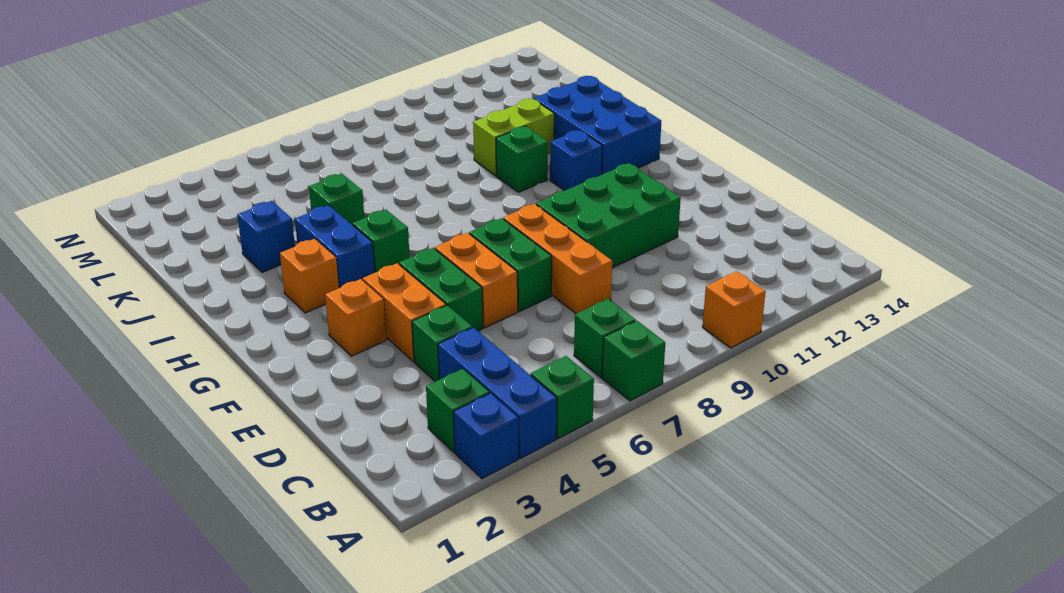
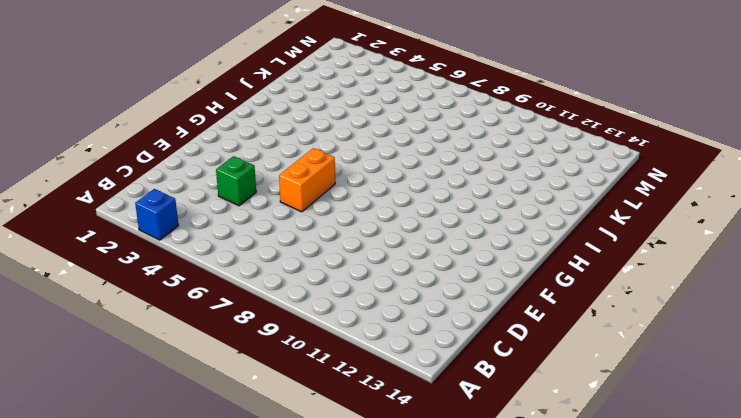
none -> blue brick A4:C4 level 1
none -> green brick A5 level 1
none -> green brick A7 level 1

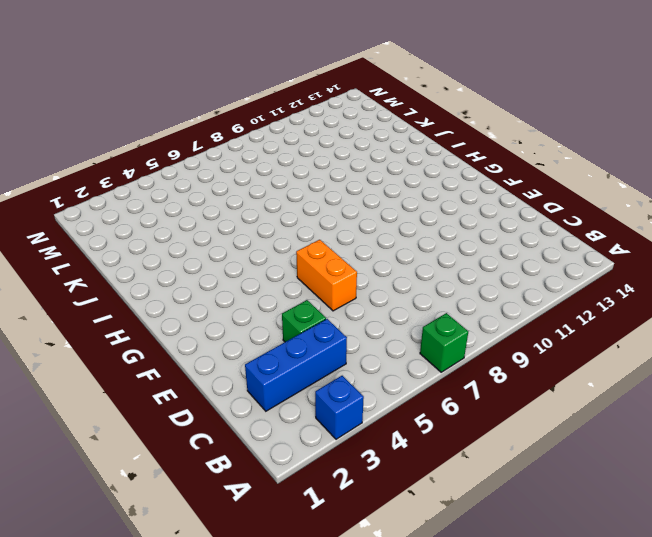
blue brick C2:C4 level 1 -> blue brick A4:C4 level 1
none -> green brick A5 level 1
none -> orange brick A10 level 1
none -> green brick B3 level 1

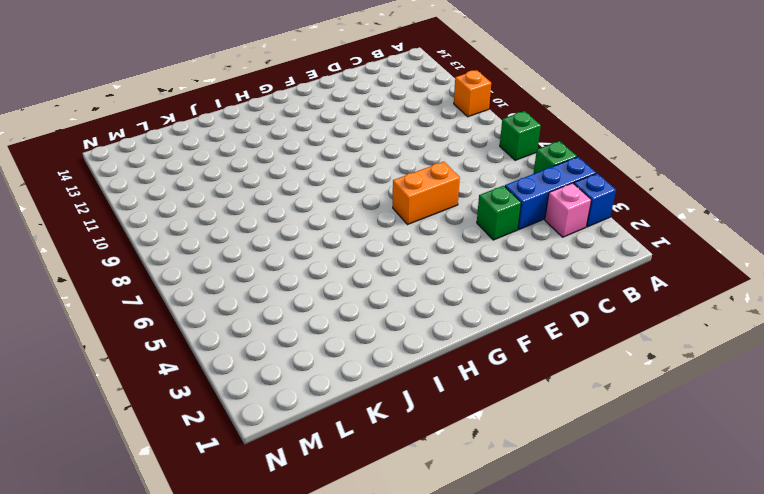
pink brick B3 level 1 -> green brick B3 level 1
none -> green brick B7 level 1
none -> orange brick D8:F8 level 1
none -> orange brick E4:F4 level 1

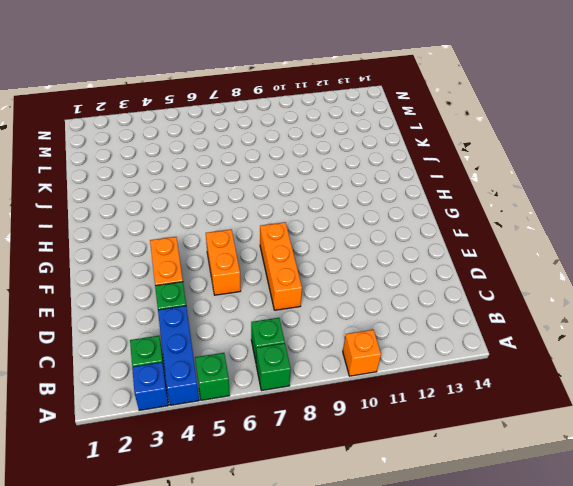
none -> green brick E5:F5 level 1
none -> green brick E7:F7 level 1
none -> green brick E9:F11 level 1

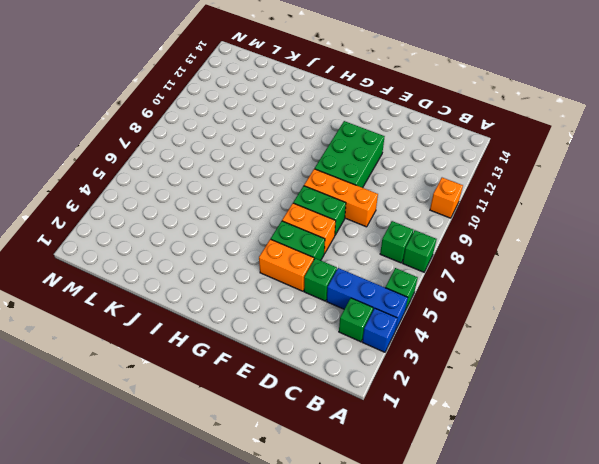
none -> orange brick F3 level 1
none -> orange brick H3 level 1
none -> blue brick H4:I4 level 1

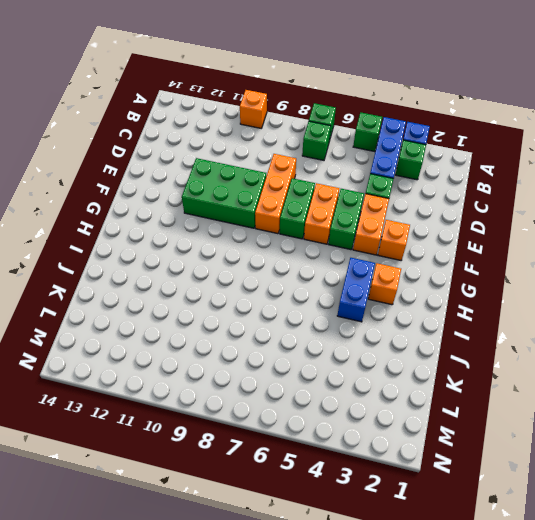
none -> green brick H5 level 1
none -> blue brick H11 level 1
none -> blue brick H12:J13 level 1

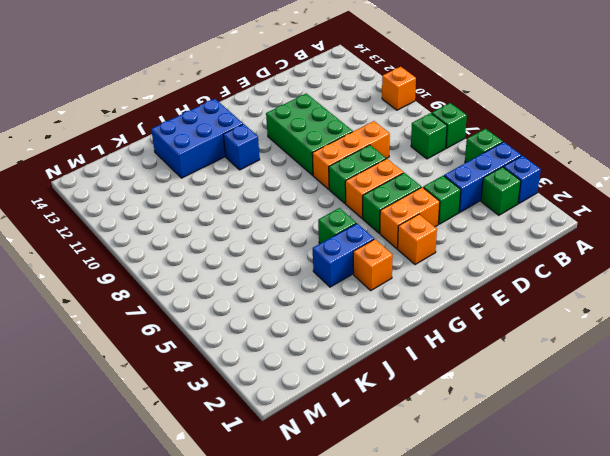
none -> green brick I10 level 1
none -> blue brick J3 level 1
none -> green brick J5 level 1

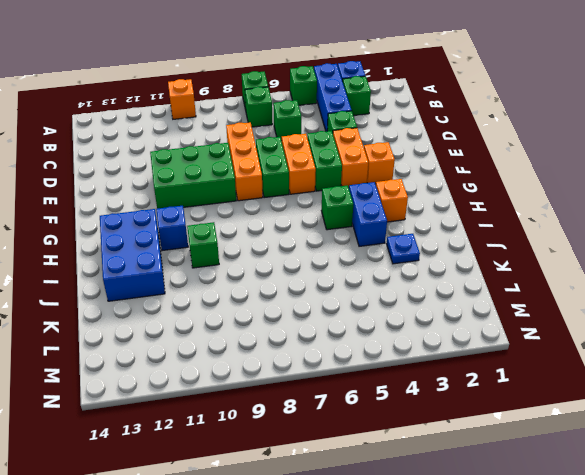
green brick C6 level 1 -> green brick J5 level 1
blue plate J3 level 1 -> blue brick J3 level 1
none -> lime brick J10:J11 level 1

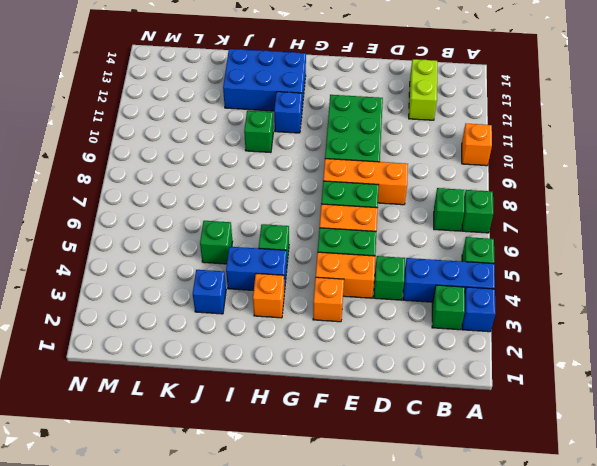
lime brick C12:C13 level 1 -> lime brick J10:J11 level 1

